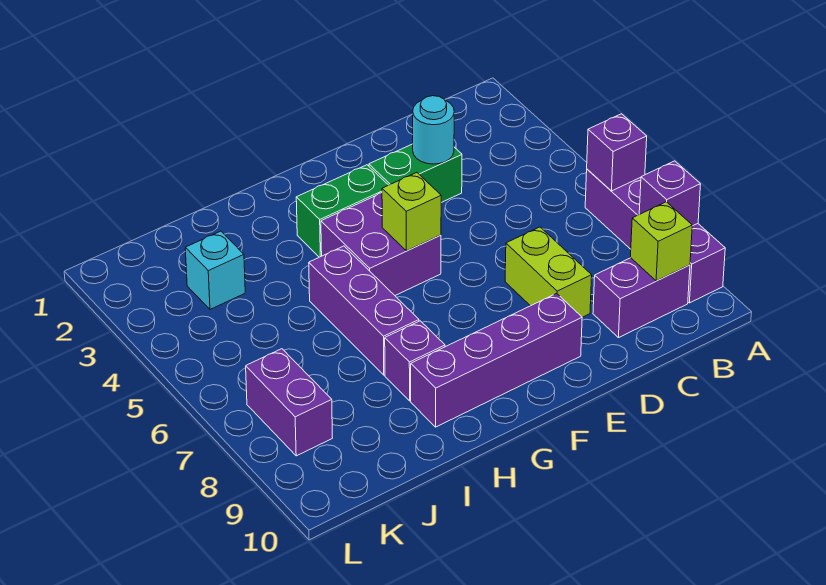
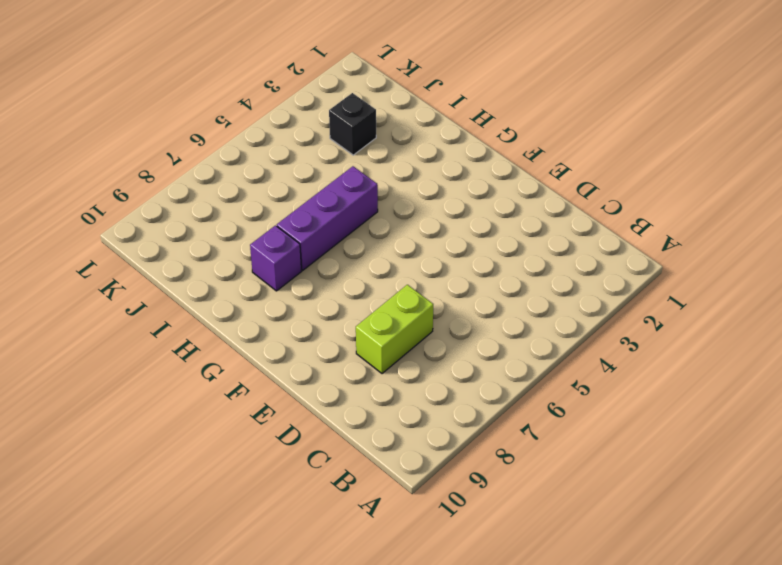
black brick J3 level 1 -> cyan brick J3 level 1
none -> purple brick A6:A9 level 1
none -> purple brick B9:C9 level 1
none -> green brick D3:E3 level 1

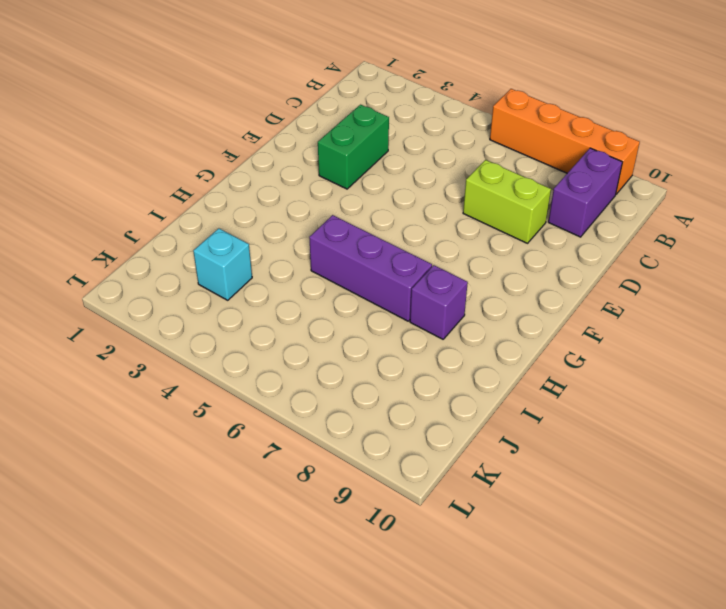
orange brick A6:A9 level 1 -> purple brick A6:A9 level 1
none -> purple brick E9:H9 level 1
none -> green brick F3:G3 level 1
none -> purple brick F4:G5 level 1

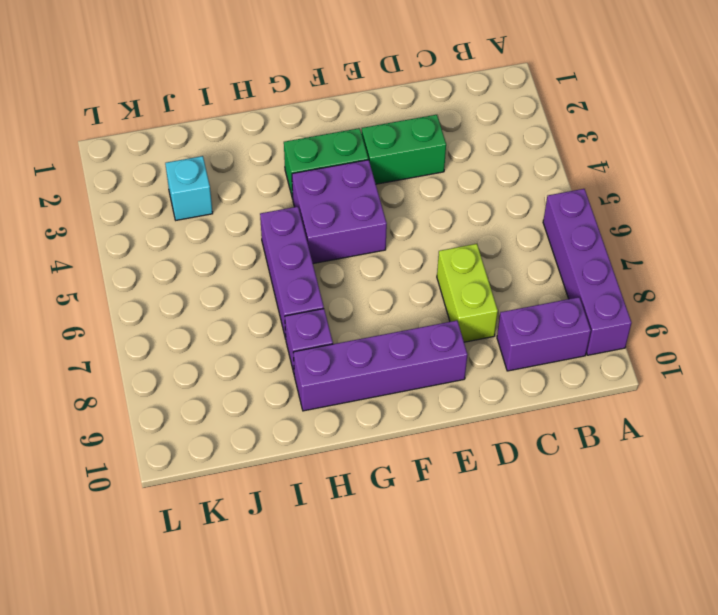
none -> purple brick K7:K8 level 1
none -> purple brick A6 level 2
none -> purple brick A8 level 2

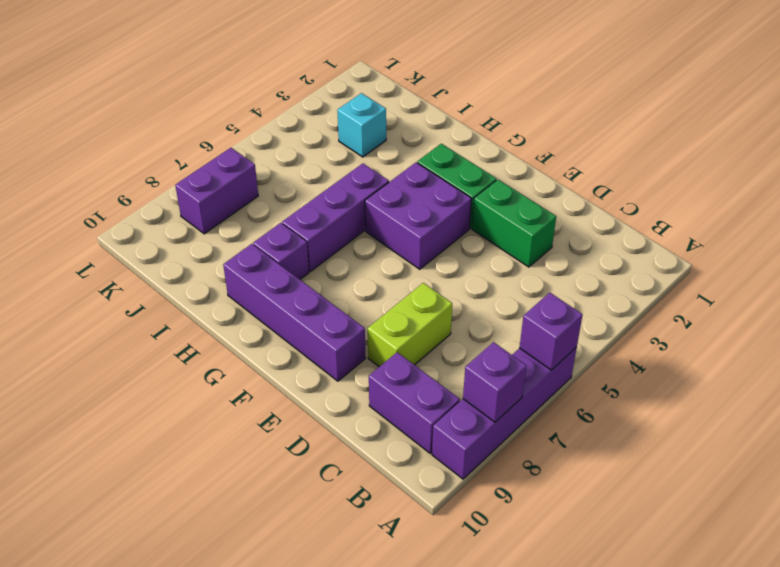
none -> lime brick B9 level 2
none -> cyan round brick D3 level 2
none -> lime brick F5 level 2

